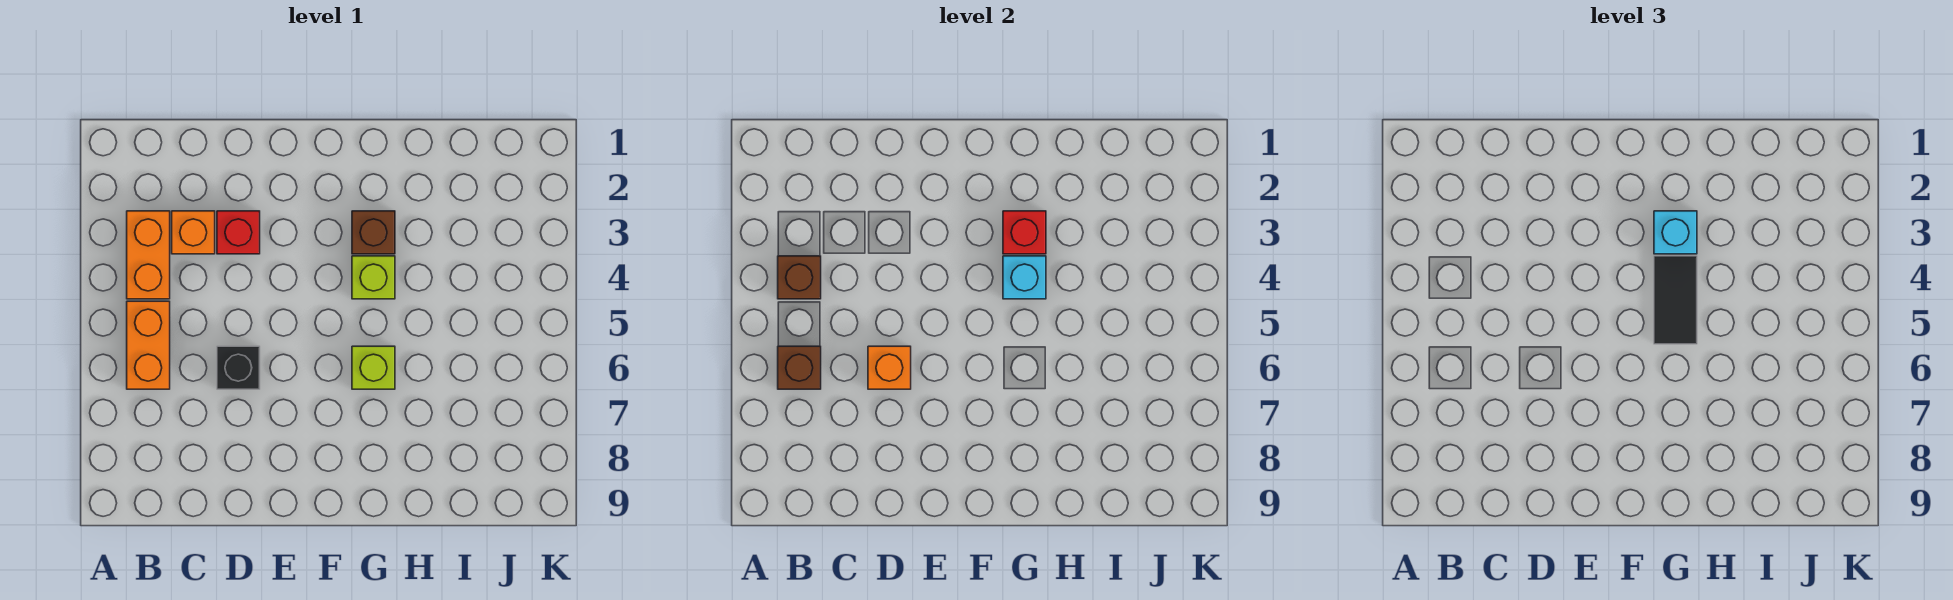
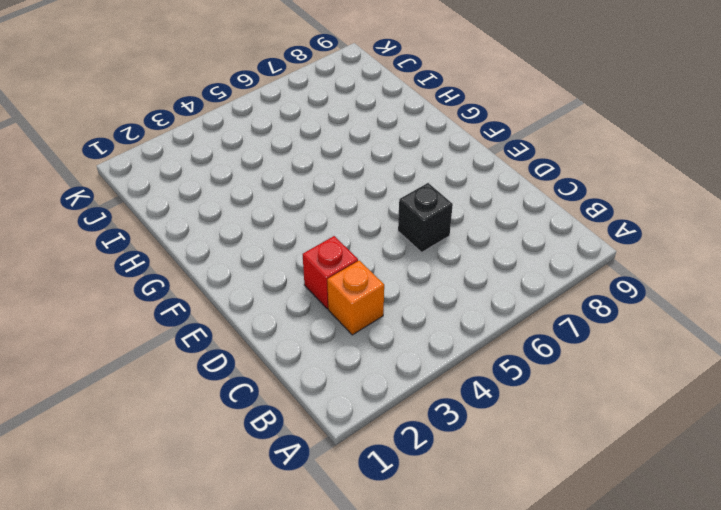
none -> orange brick B3:B4 level 1
none -> orange brick B5:B6 level 1
none -> brown brick G3 level 1

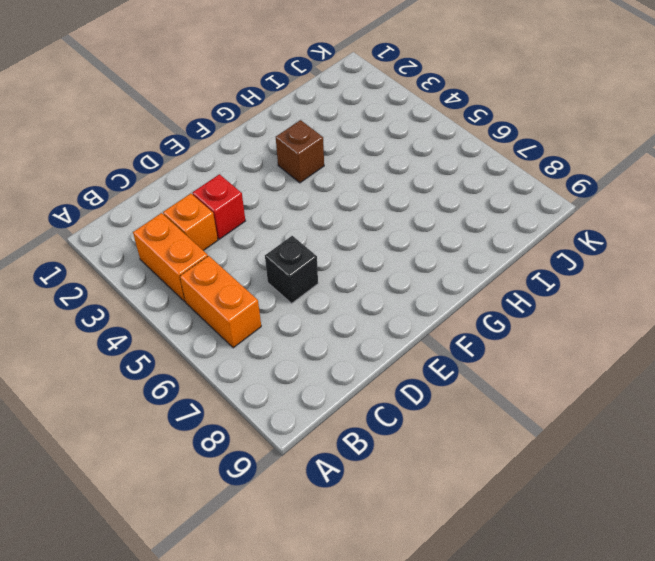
none -> lime brick G4 level 1
none -> lime brick G6 level 1
none -> brown brick B4 level 2

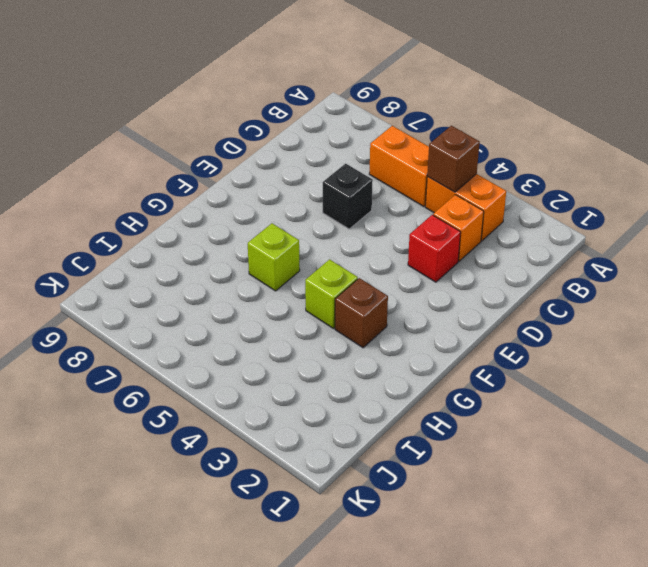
none -> brown brick B6 level 2
none -> orange brick D6 level 2
none -> red brick G3 level 2

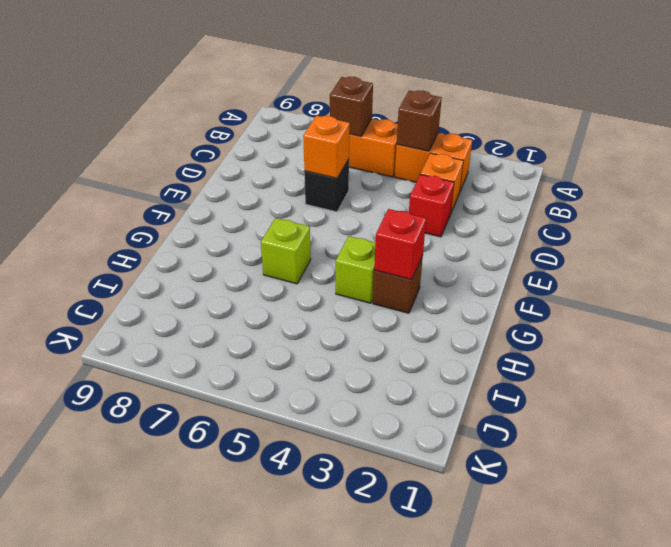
none -> cyan brick G4 level 2
none -> cyan brick G3 level 3
none -> black tile G4:G5 level 3

